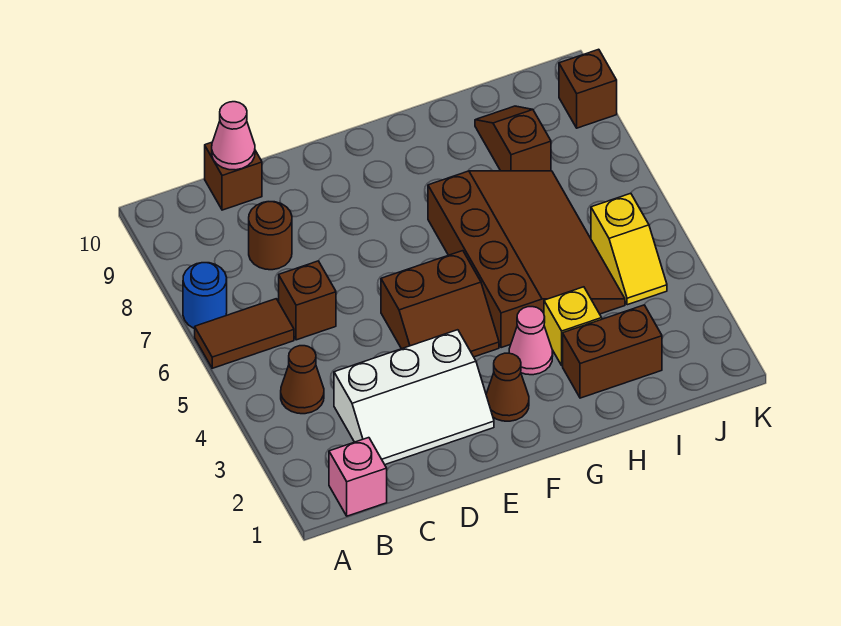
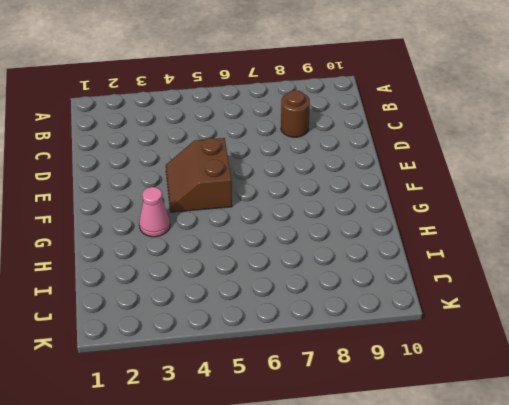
none -> brown tile A6:B6 level 1
none -> blue round brick A7 level 1
none -> pink brick B1 level 1

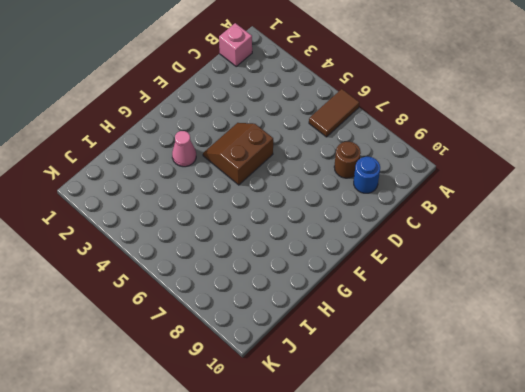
blue round brick C9 level 1 -> blue round brick A7 level 1
none -> brown cone B4 level 1
none -> white slope C2:E3 level 1 top 3
none -> brown brick C6 level 1

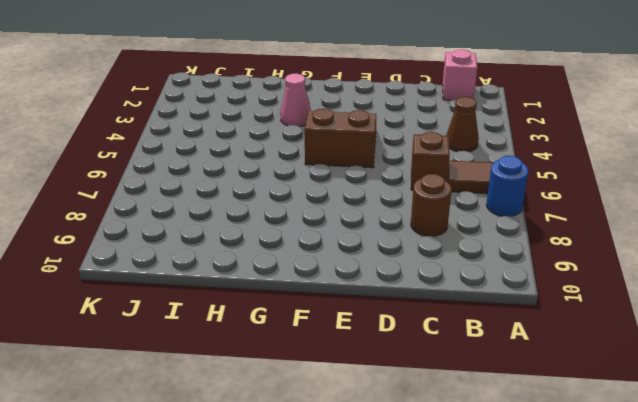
none -> white slope C2:E3 level 1 top 3
none -> brown brick C10 level 1
none -> brown cone F2 level 1

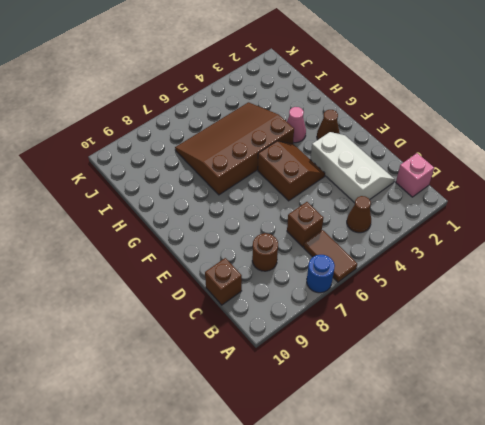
none -> brown brick H2:I2 level 1
none -> yellow brick H3 level 1
none -> brown slope I8:I9 level 1 top 8

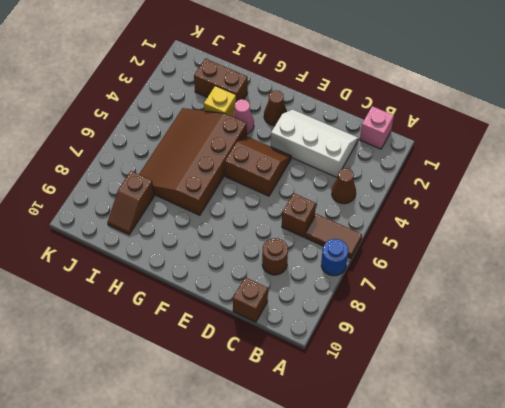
none -> yellow slope J4:J5 level 1 top 5
none -> brown brick K9 level 1
none -> pink cone C10 level 2

